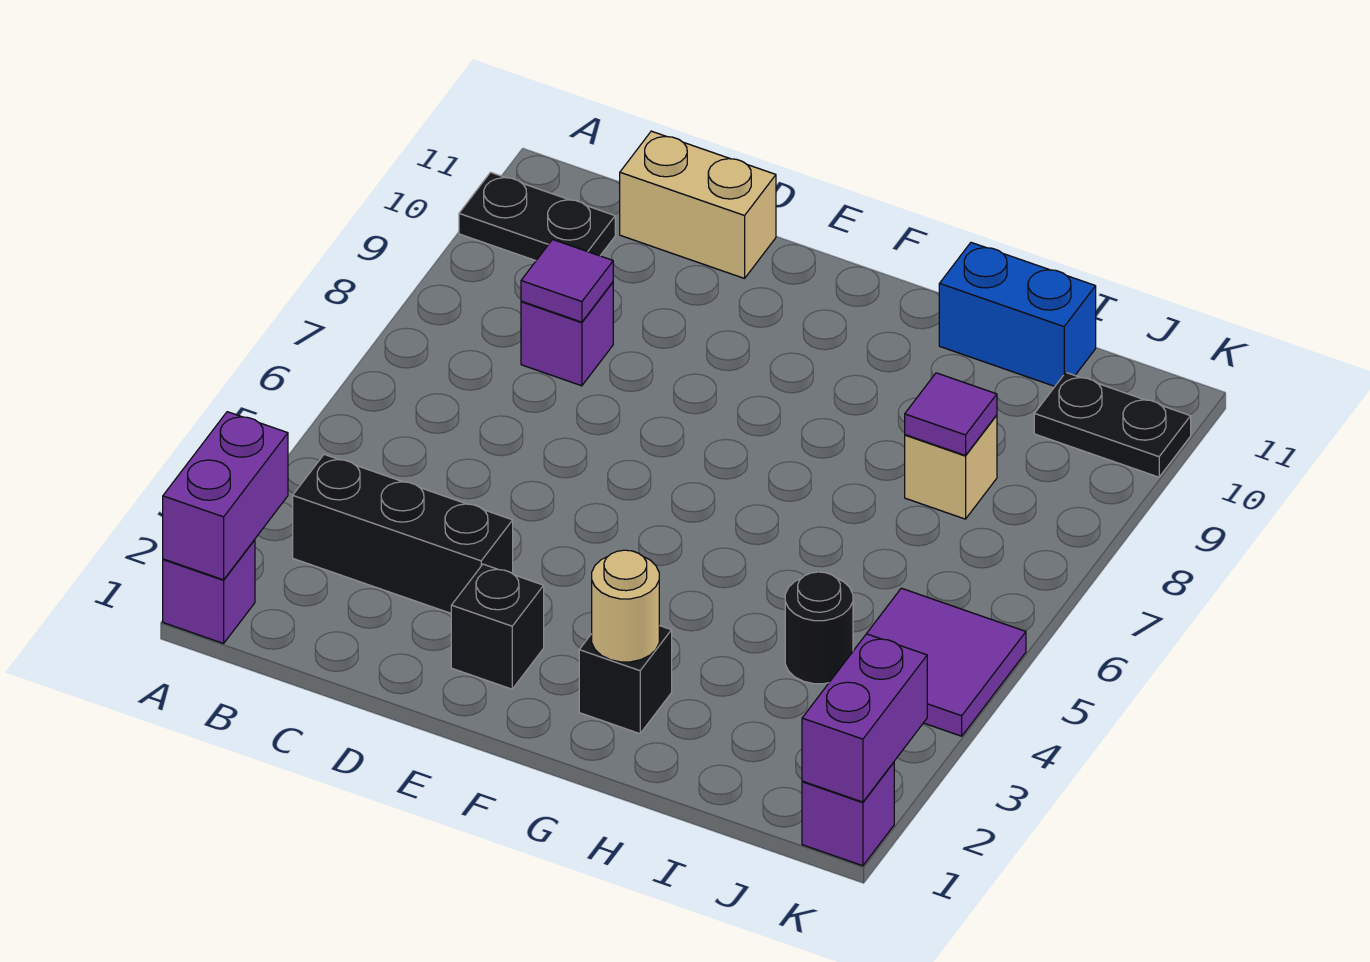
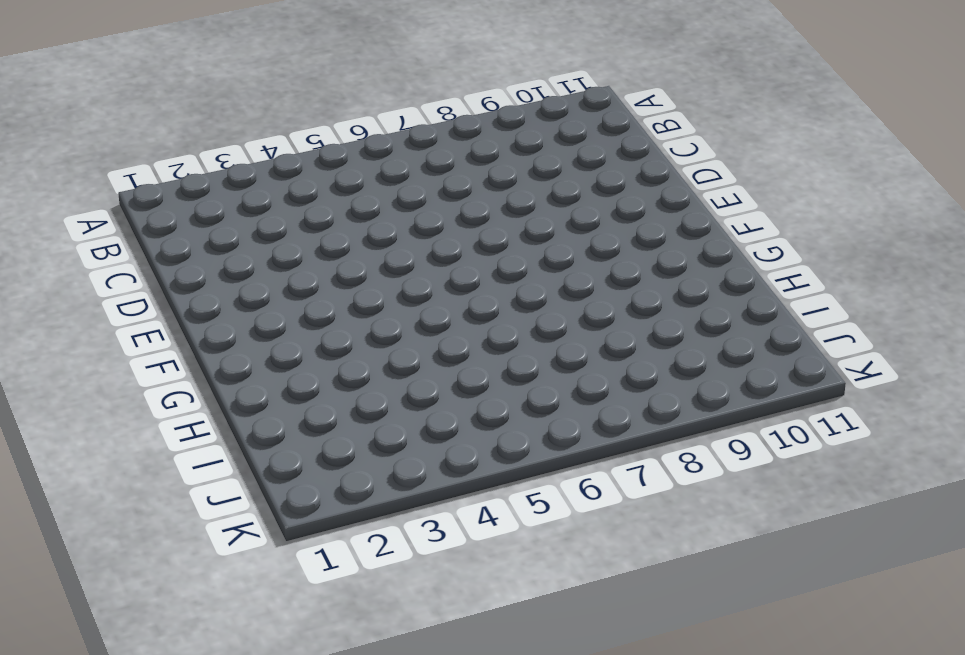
none -> purple brick A1 level 1
none -> black plate A10:B10 level 1
none -> black brick B3:D3 level 1

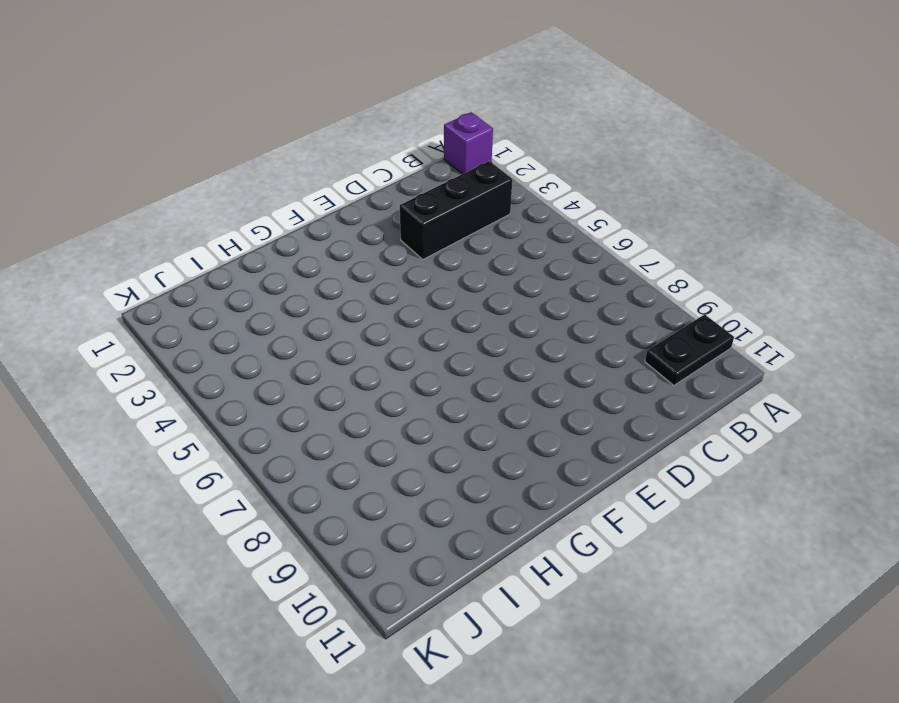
none -> purple brick C8 level 1
none -> tan brick C11:D11 level 1
none -> black brick E2 level 1

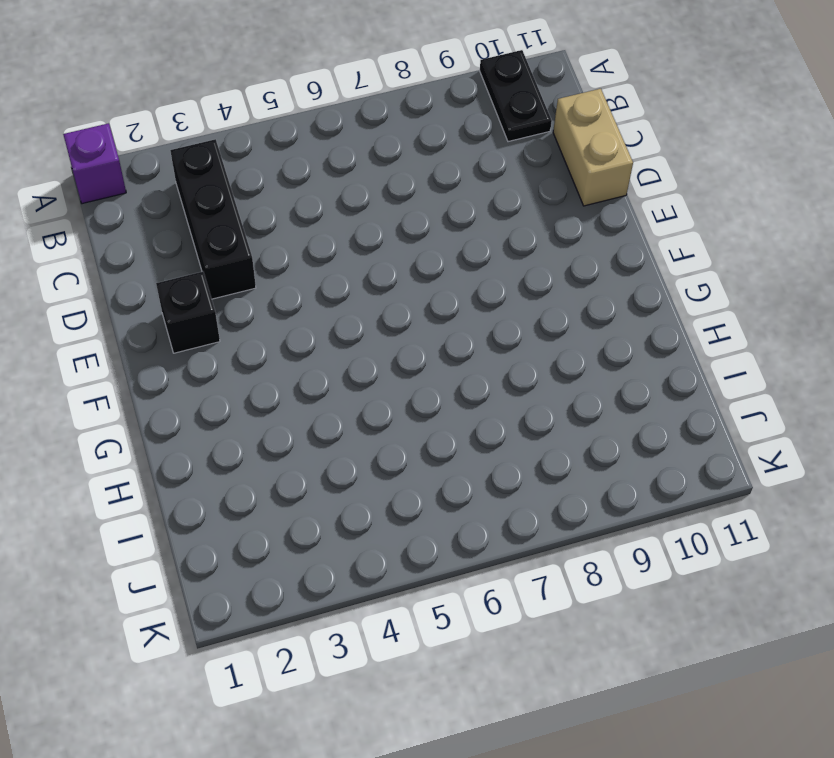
none -> purple brick C8 level 1
none -> black brick G2 level 1
none -> blue brick H11:I11 level 1

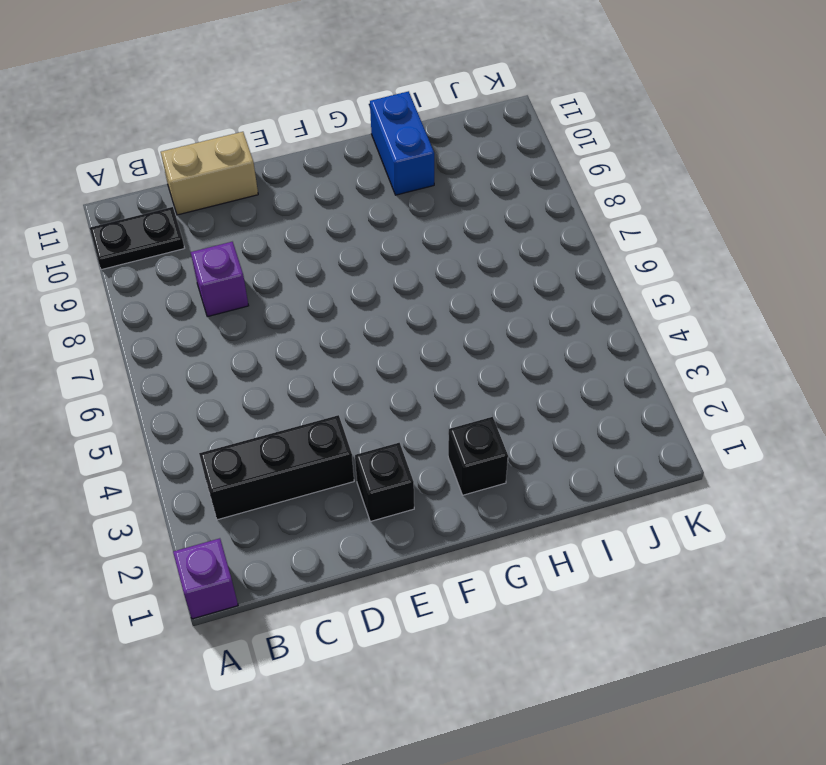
blue brick H10:H11 level 1 -> blue brick H11:I11 level 1
none -> black round brick I4 level 1
none -> tan brick I8 level 1
none -> purple tile J4:K5 level 1

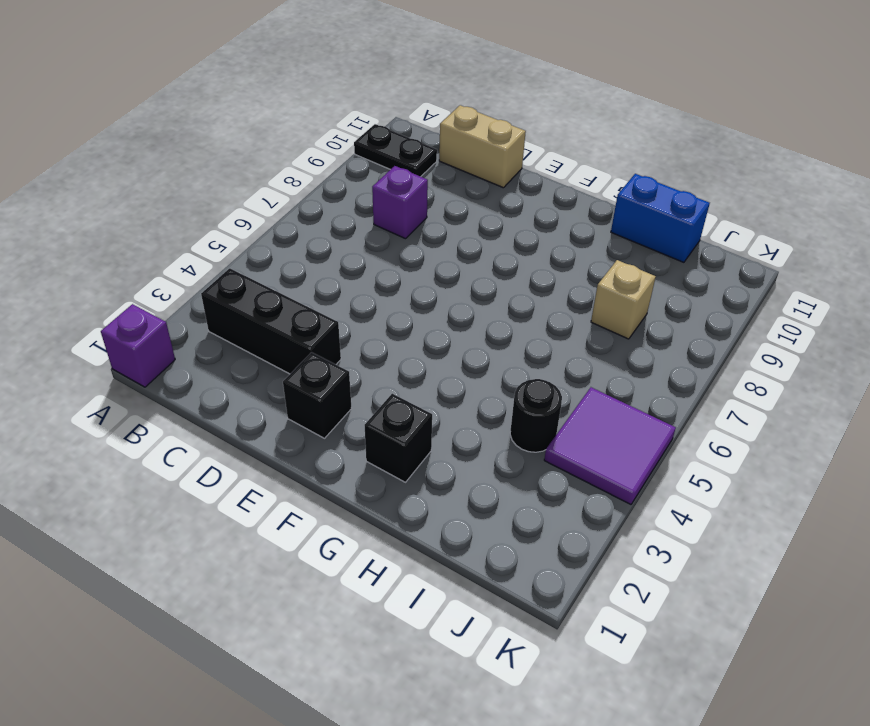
none -> black plate J10:K10 level 1
none -> purple brick K1 level 1
none -> purple brick A1:A2 level 2

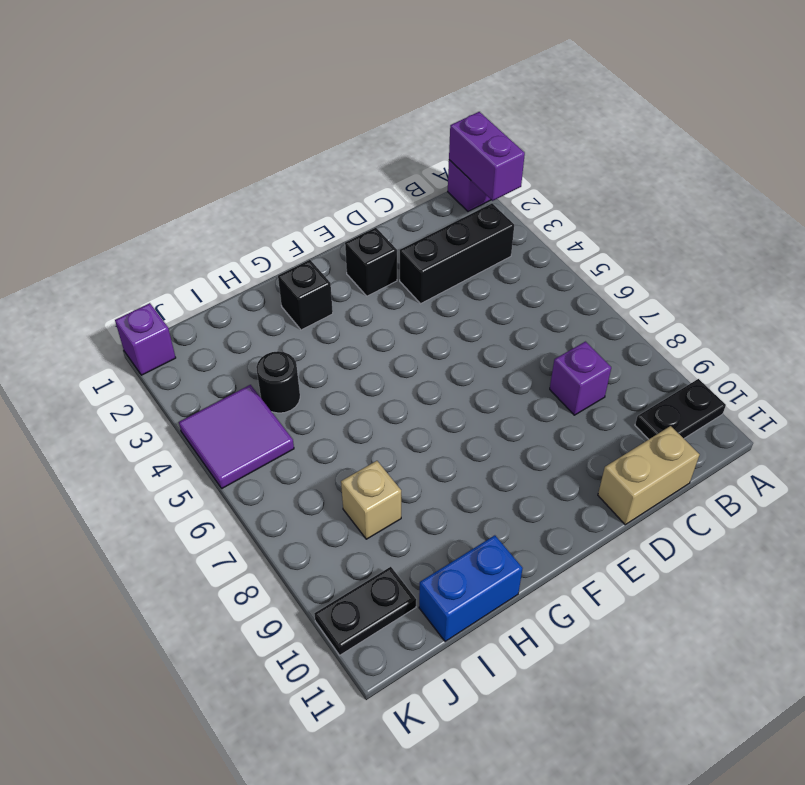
none -> purple tile C8 level 2
none -> tan round brick G2 level 2
none -> purple tile I8 level 2

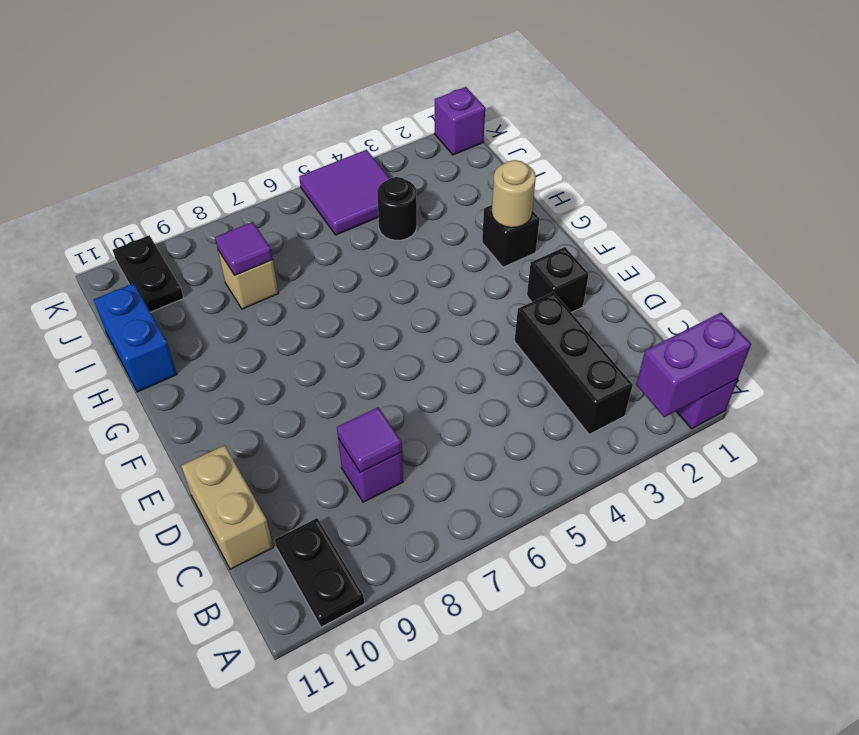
none -> purple brick K1:K2 level 2

